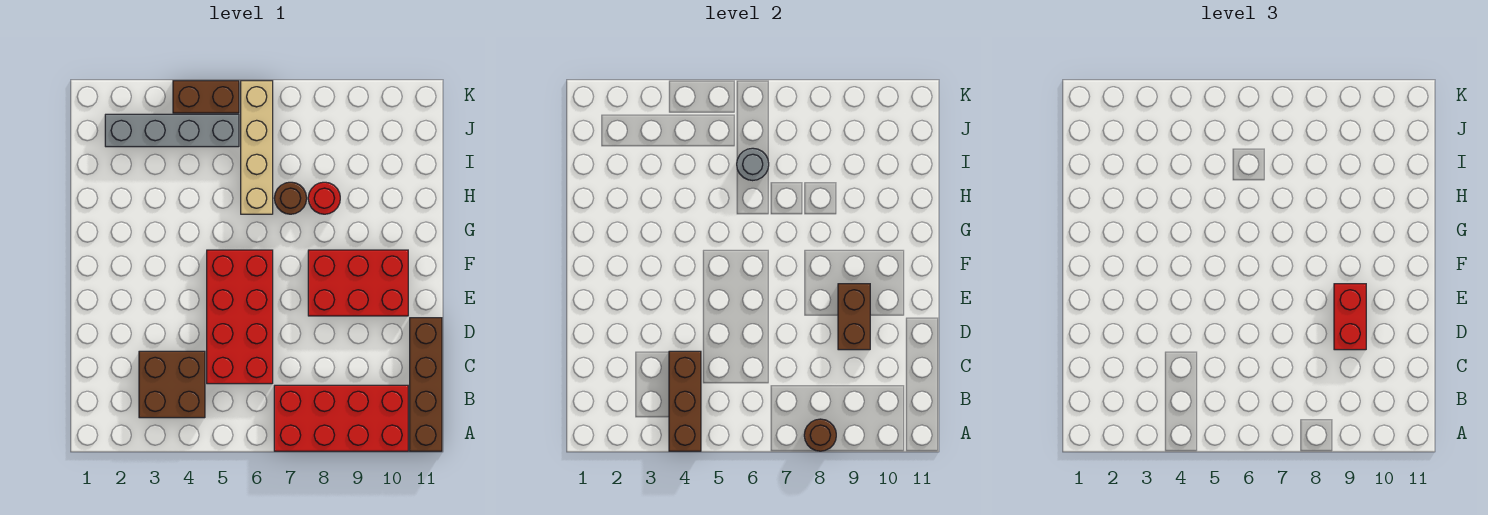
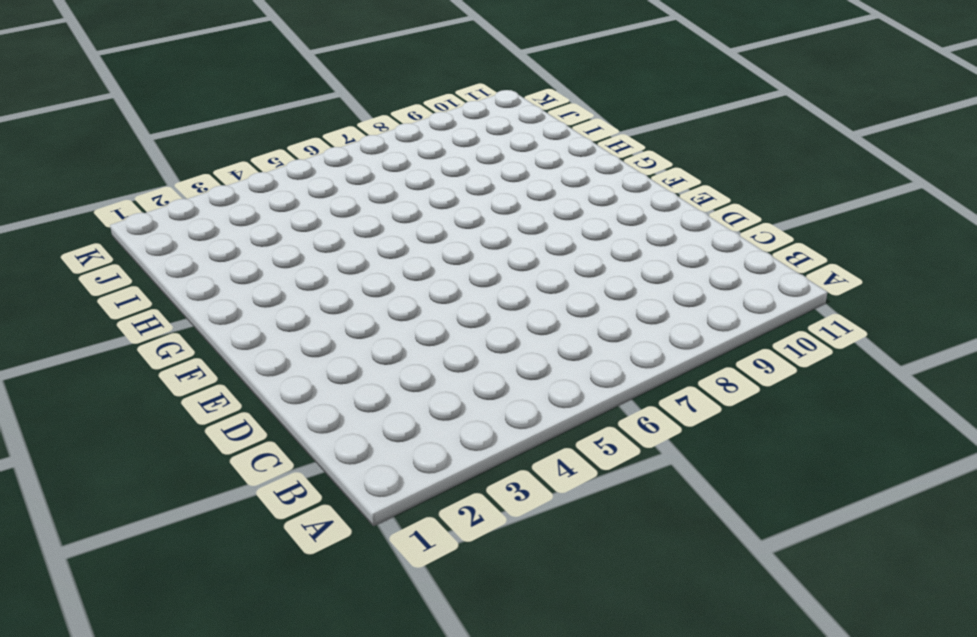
none -> red brick A7:B10 level 1
none -> brown brick A11:D11 level 1
none -> brown brick B3:C4 level 1

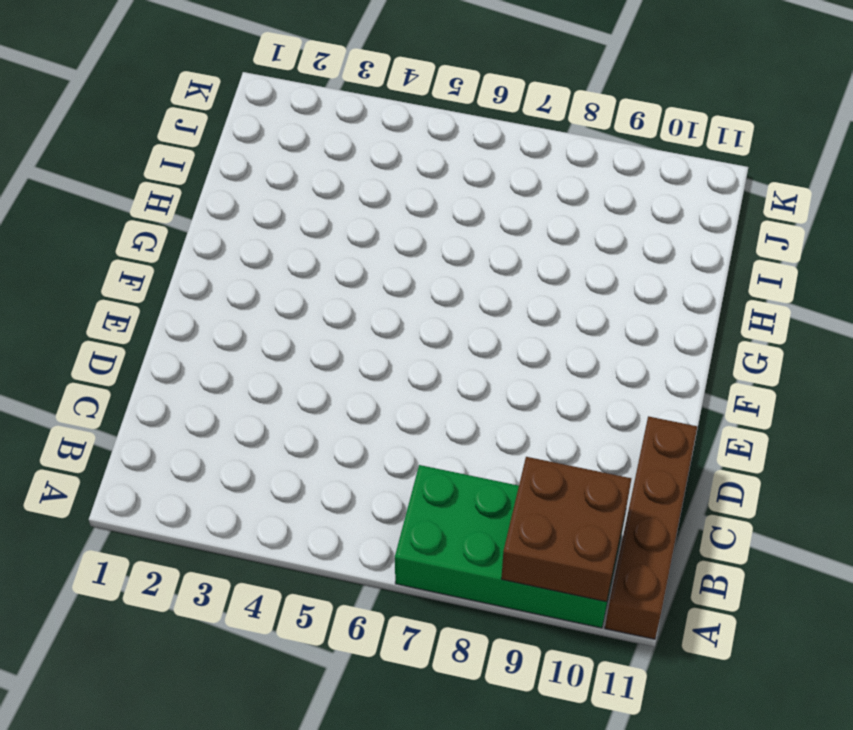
green brick A7:B10 level 1 -> red brick A7:B10 level 1
brown brick A9:B10 level 2 -> brown brick B3:C4 level 1
none -> red brick C5:F6 level 1
none -> red brick E8:F10 level 1
none -> tan brick H6:K6 level 1

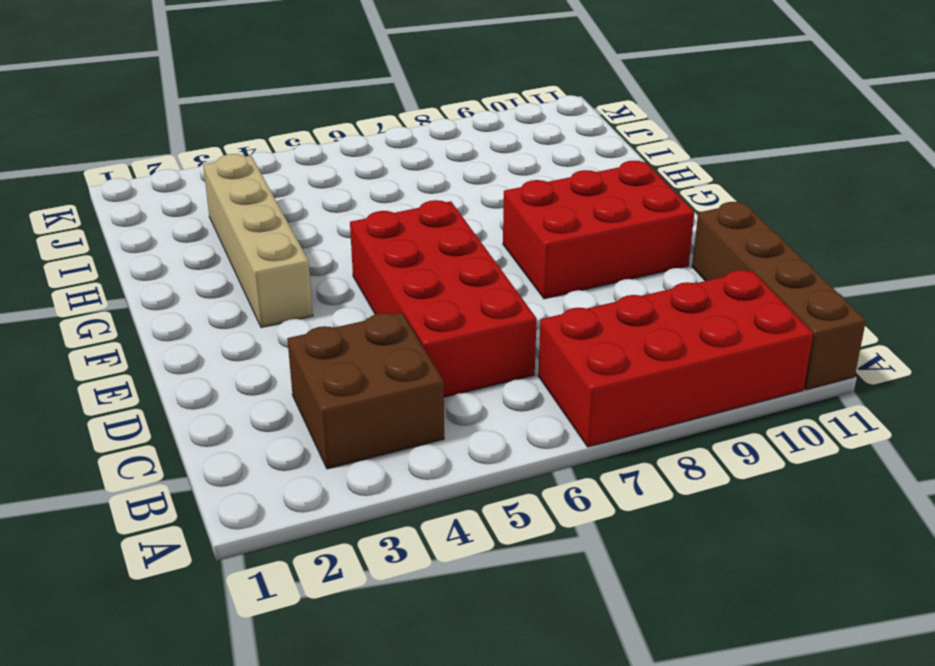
tan brick F3:I3 level 1 -> tan brick H6:K6 level 1
none -> brown round brick H7 level 1
none -> red round brick H8 level 1
none -> grey brick J2:J5 level 1

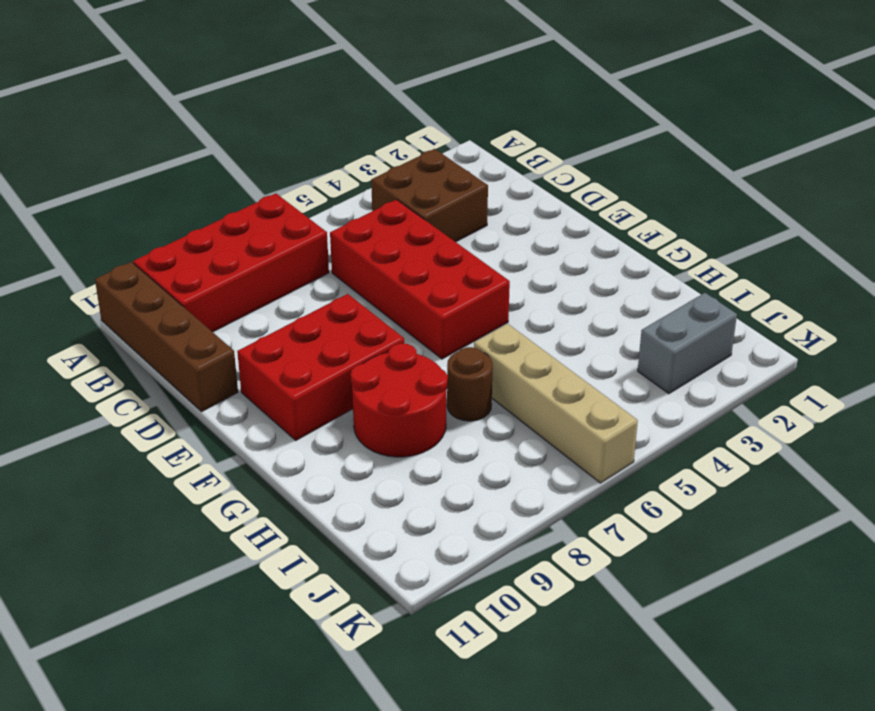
red round brick G8:H9 level 1 -> red round brick H8 level 1
grey brick J2:J3 level 1 -> grey brick J2:J5 level 1
none -> brown brick K4:K5 level 1
none -> brown brick A4:C4 level 2
none -> brown round brick A8 level 2

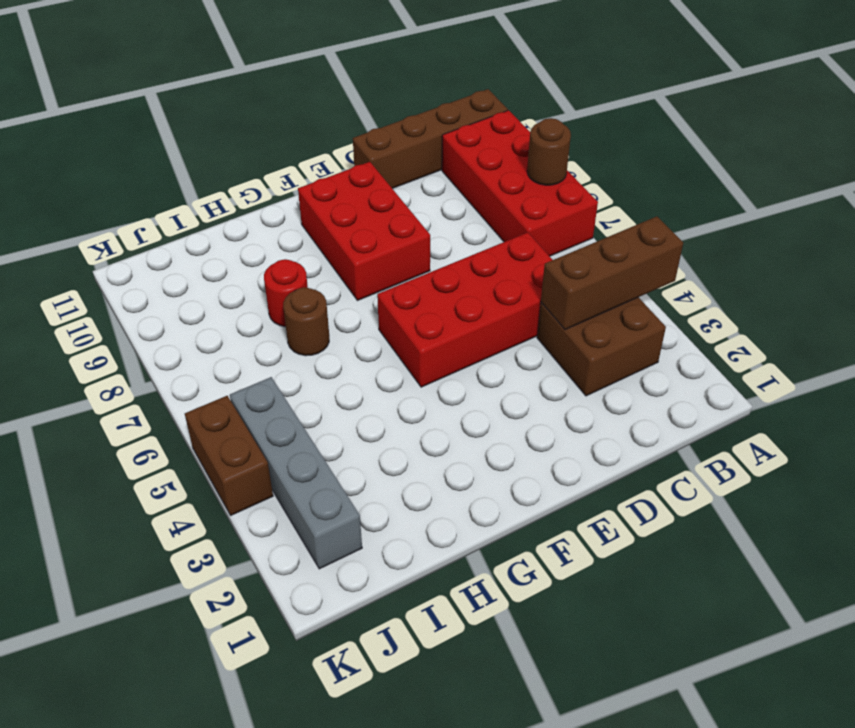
none -> tan brick H6:K6 level 1
none -> brown brick D9:E9 level 2
none -> grey round brick I6 level 2

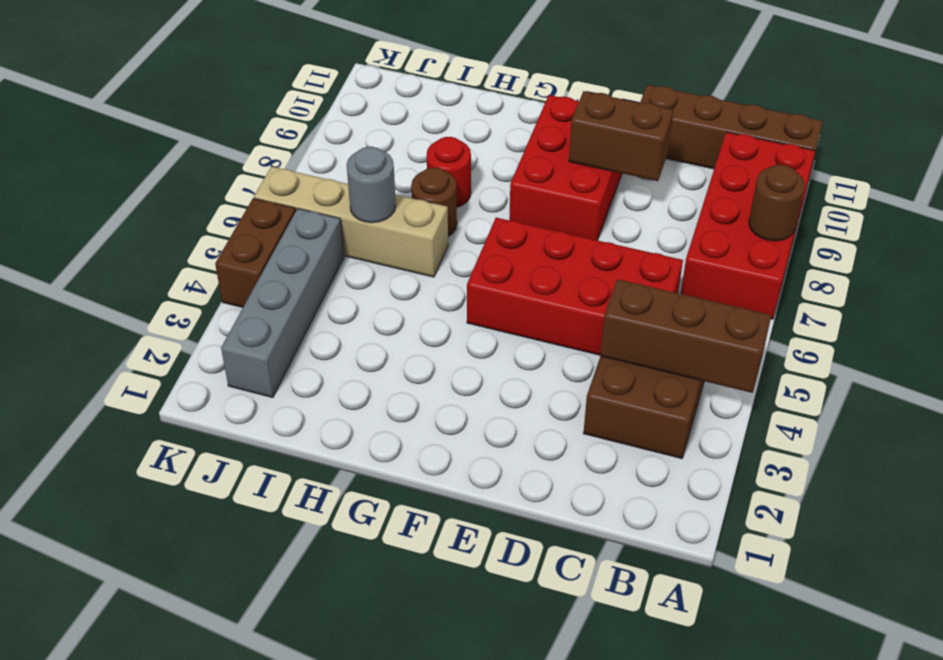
none -> red brick D9:E9 level 3

